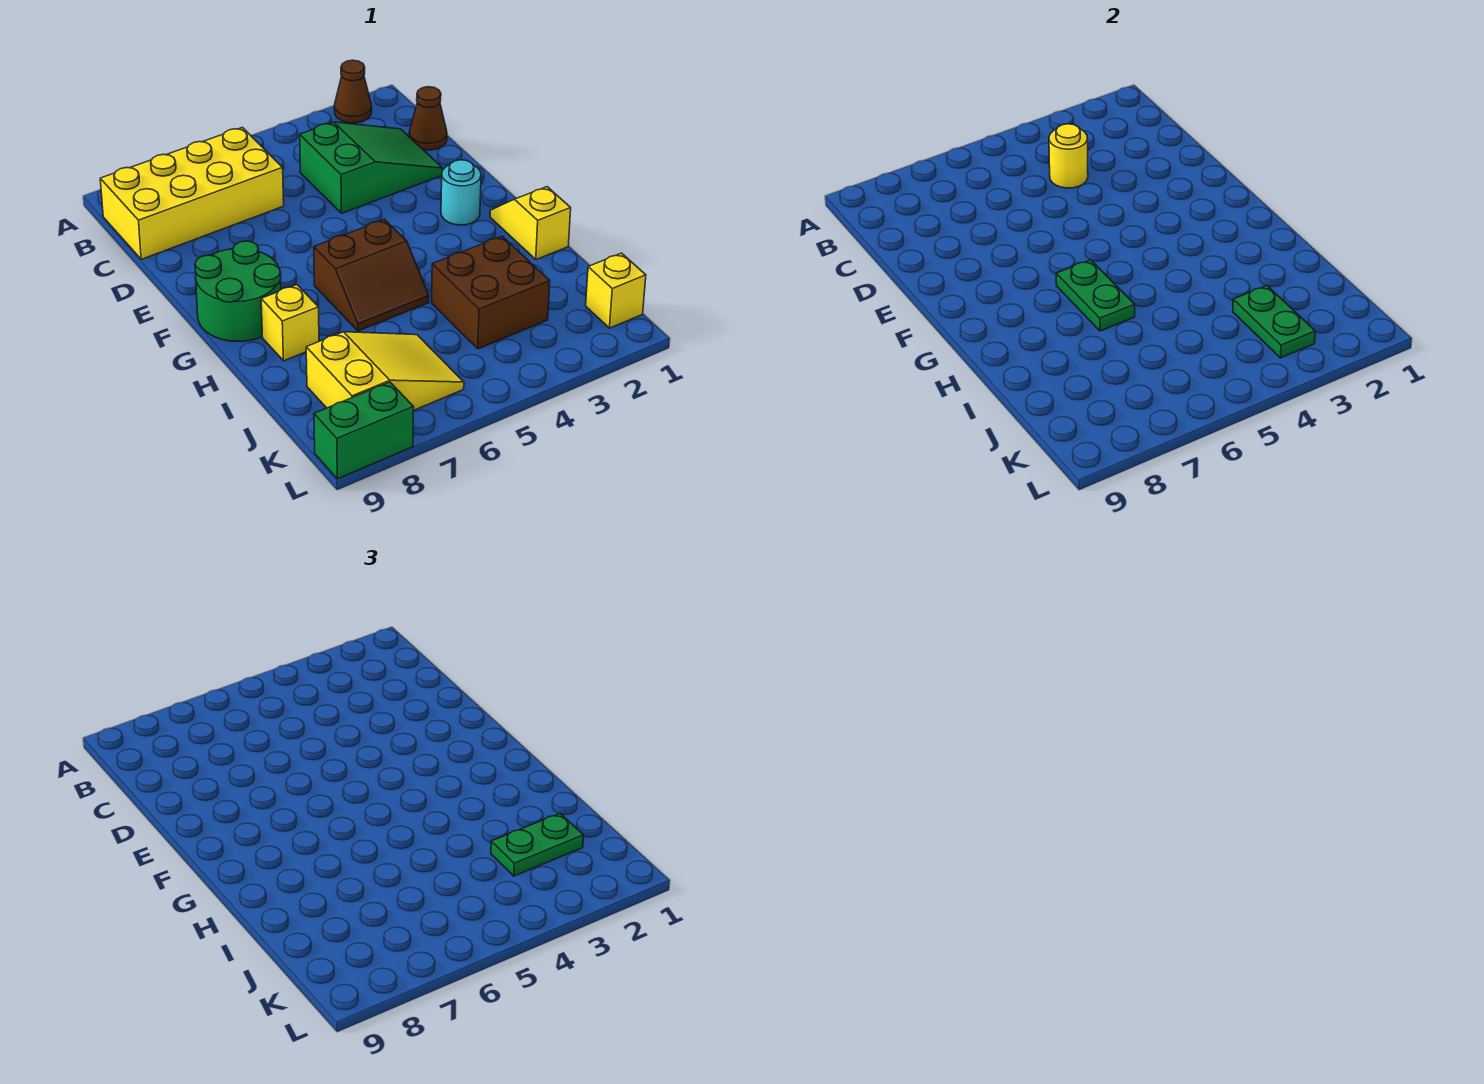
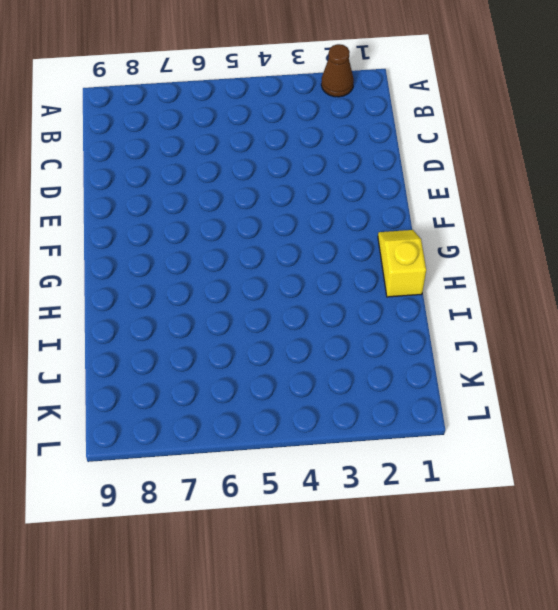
none -> yellow brick B6:C9 level 1
none -> brown cone C1 level 1
none -> green slope C2:D4 level 1 top 4

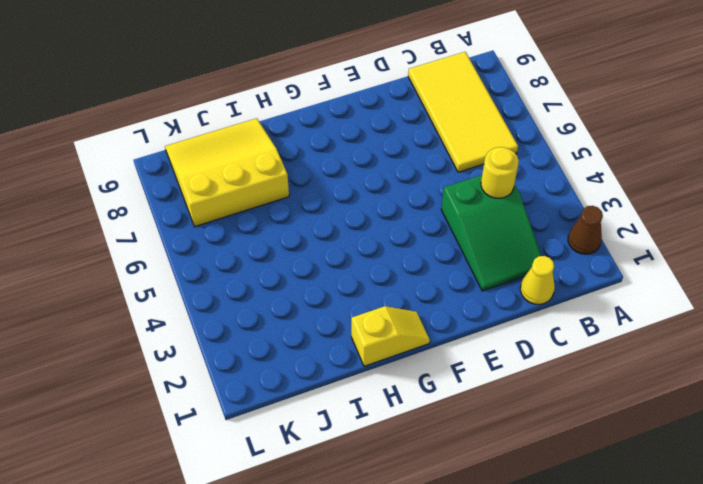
yellow tile B6:C9 level 1 -> yellow brick B6:C9 level 1
yellow cone C1 level 1 -> brown cone C1 level 1
yellow slope I7:K9 level 1 top 7 -> yellow slope J6:K8 level 1 top 8
none -> cyan round brick F2 level 1
none -> green round brick F8:G9 level 1
none -> brown slope G5:H6 level 1 top G

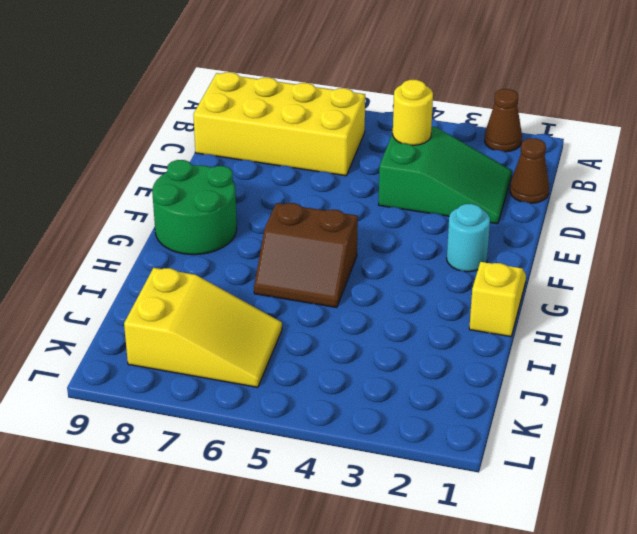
none -> yellow brick H8 level 1
none -> brown brick I3:J4 level 1
none -> yellow brick K1 level 1

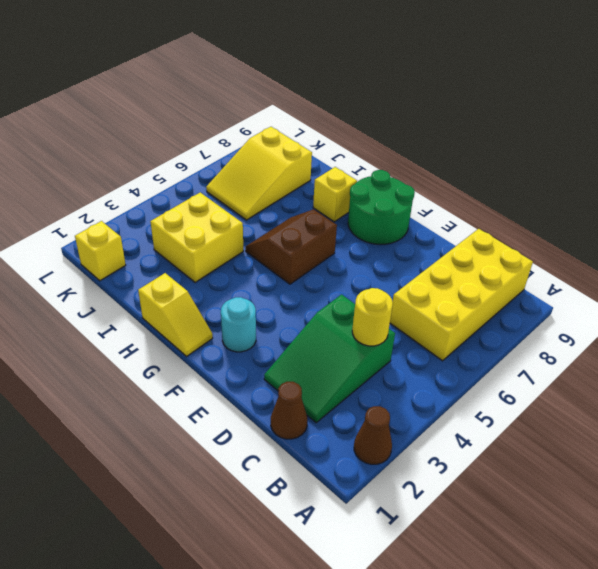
yellow brick I3:J4 level 1 -> brown brick I3:J4 level 1
none -> green brick L8:L9 level 1
none -> green plate G6:H6 level 2
none -> green plate J3:K3 level 2

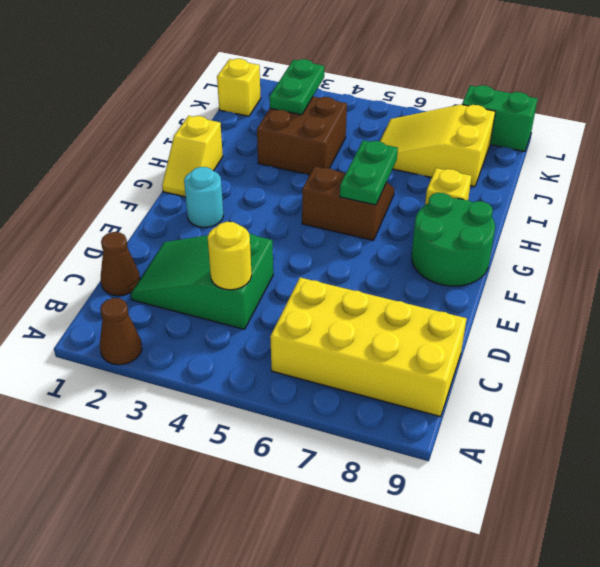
none -> green plate J2:J3 level 3

